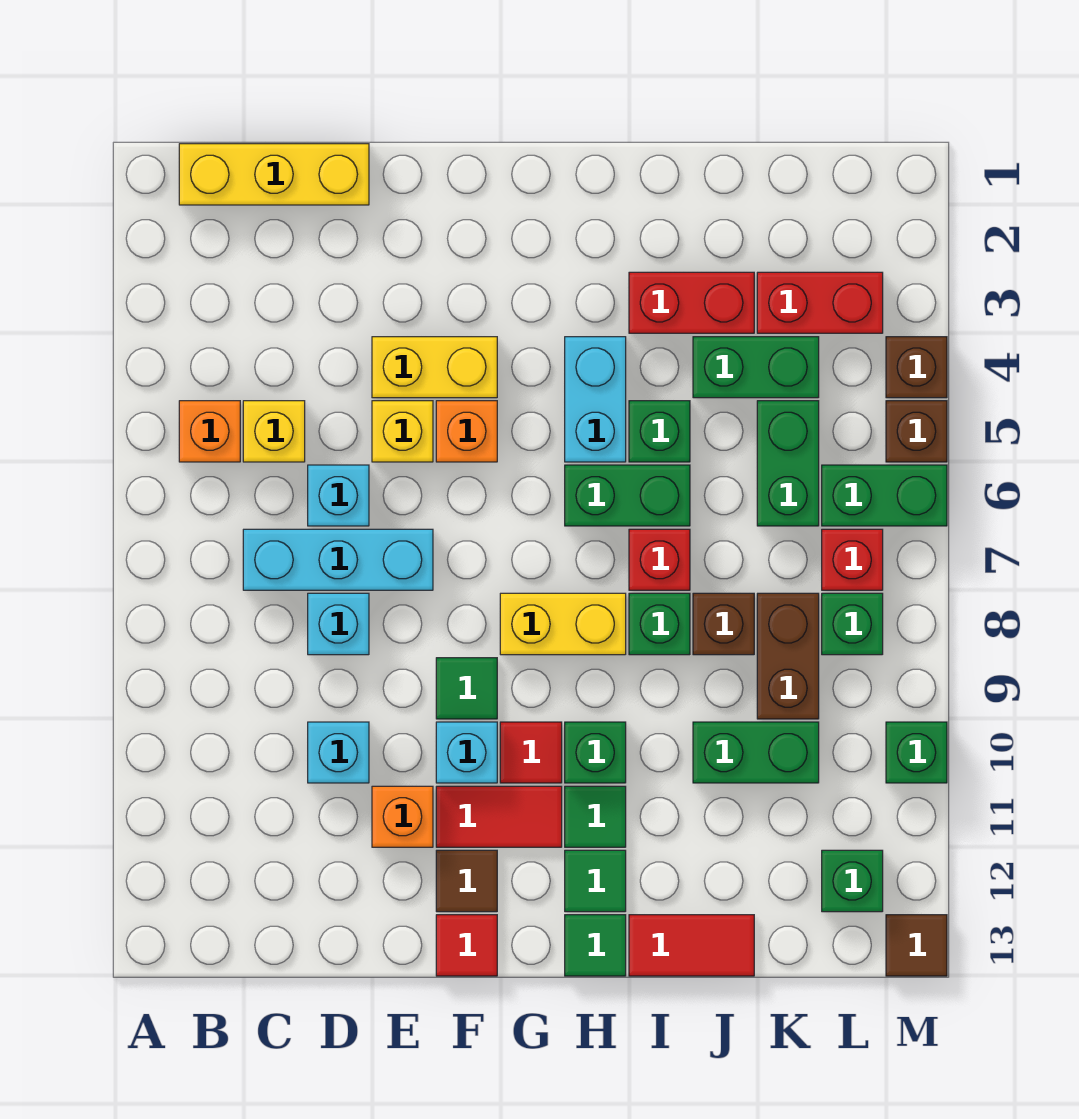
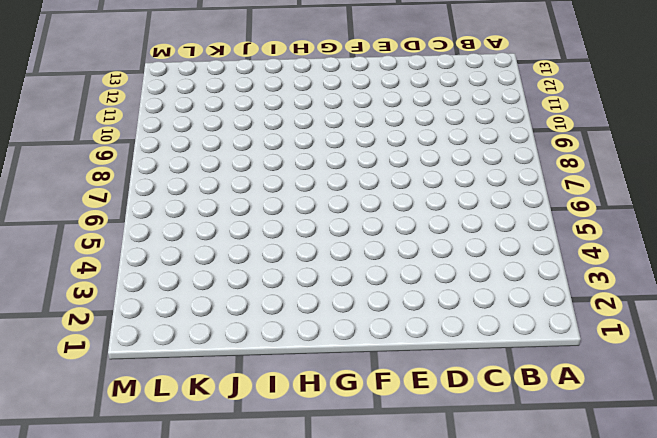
none -> yellow brick B1:D1 level 1
none -> orange brick B5 level 1
none -> yellow brick C5 level 1
none -> cyan brick C7:E7 level 1

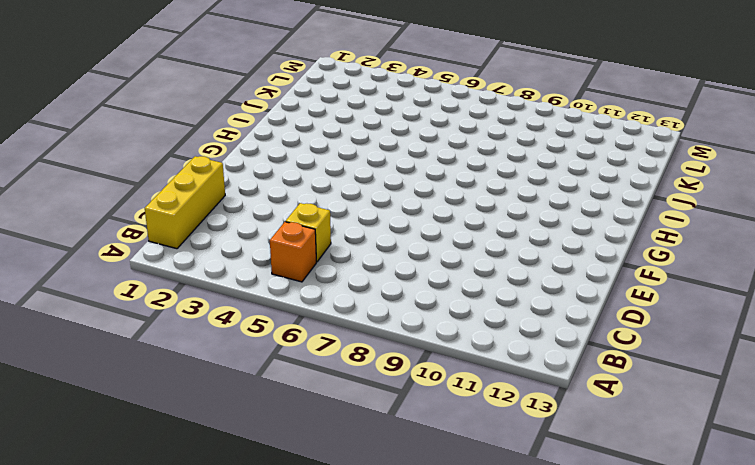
none -> cyan brick C7:E7 level 1
none -> cyan brick D6 level 1
none -> cyan brick D8 level 1
none -> cyan brick D10 level 1

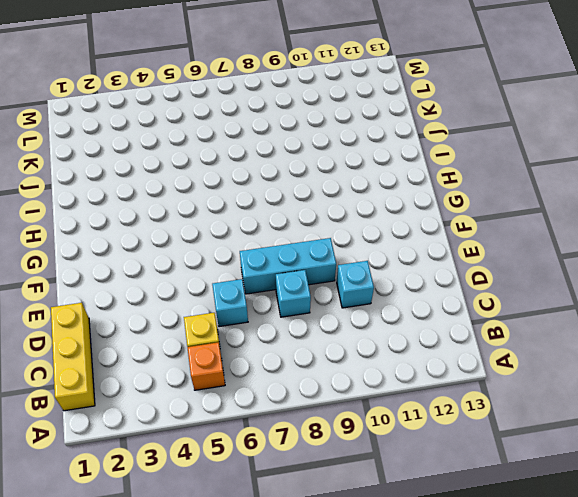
cyan brick E7:E9 level 1 -> cyan brick C7:E7 level 1
none -> yellow brick E4:F4 level 1
none -> yellow brick E5 level 1
none -> orange brick E11 level 1
none -> orange brick F5 level 1

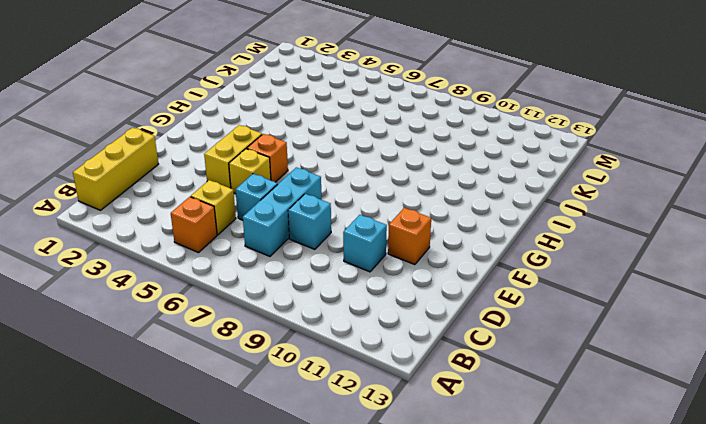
none -> green tile F9 level 1
none -> cyan brick F10 level 1
none -> red tile F11:G11 level 1
none -> brown tile F12 level 1

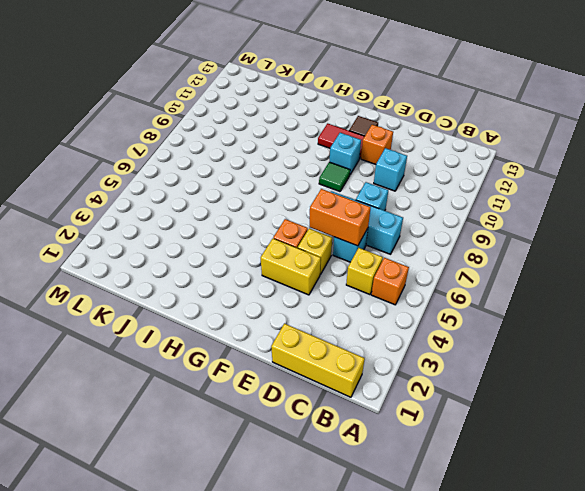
orange brick D6:E6 level 2 -> none
none -> red tile F13 level 1
none -> yellow brick G8:H8 level 1
none -> red tile G10 level 1
none -> cyan brick H4:H5 level 1

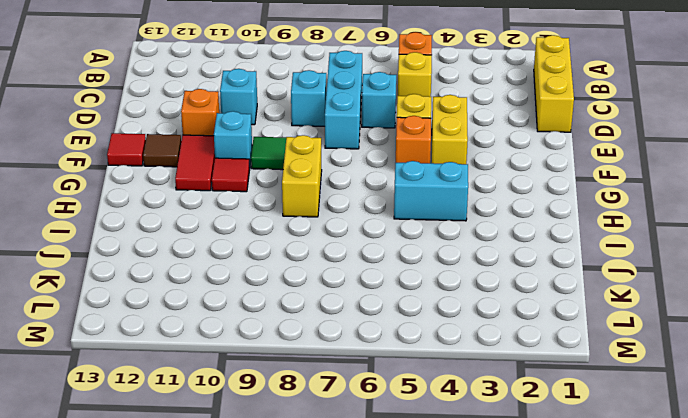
none -> green brick H6:I6 level 1
none -> green brick H10 level 1
none -> green tile H11 level 1
none -> green tile H12 level 1

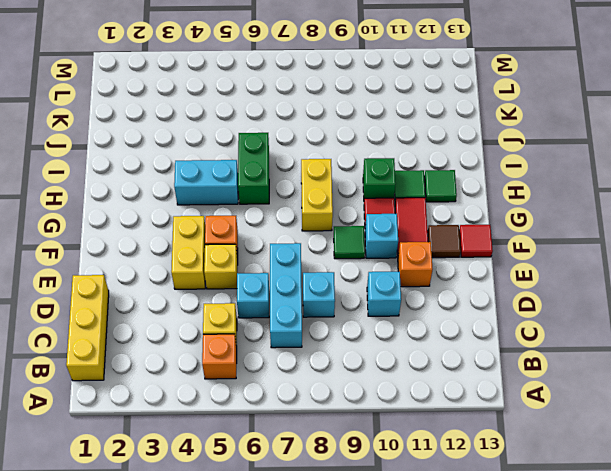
none -> green tile H13 level 1
none -> red brick I3:J3 level 1
none -> green brick I5 level 1
none -> red brick I7 level 1

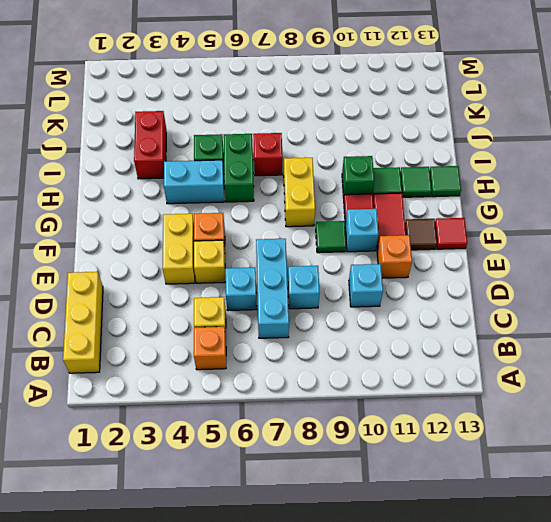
none -> green brick I8 level 1
none -> red tile I13:J13 level 1
none -> green brick J4:K4 level 1
none -> brown brick J8 level 1

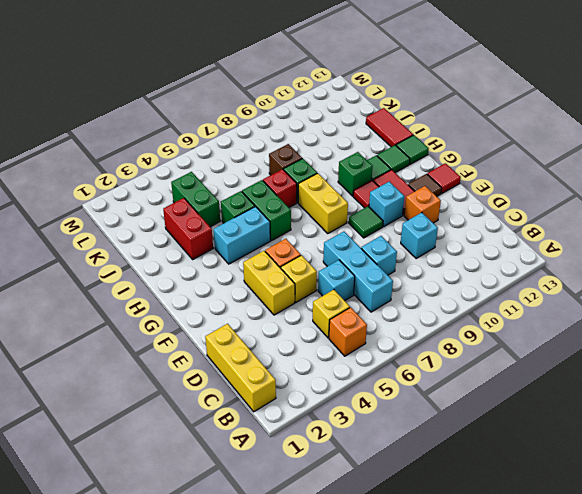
none -> green brick J10:K10 level 1
none -> red brick K3:L3 level 1
none -> green brick K5:K6 level 1
none -> brown brick K8:K9 level 1

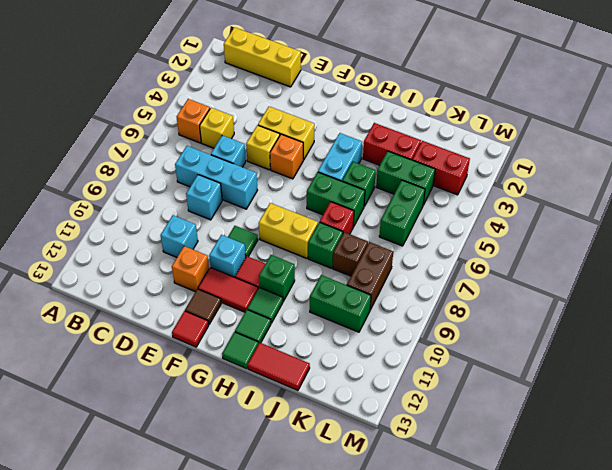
none -> green brick L6:M6 level 1
none -> red brick L7 level 1
none -> green brick L8 level 1
none -> green brick L12 level 1

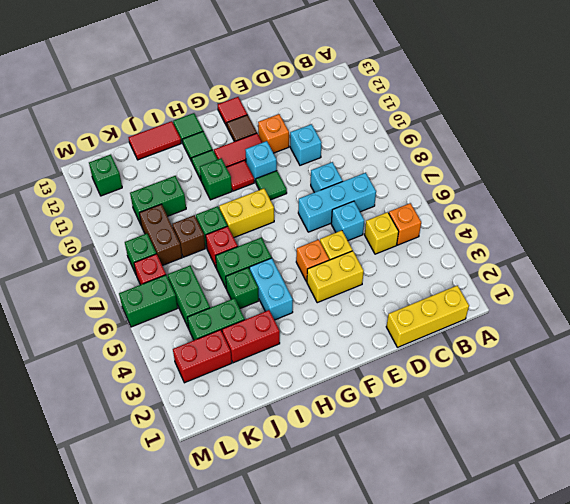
none -> brown brick M4 level 1
none -> brown brick M5 level 1
none -> green brick M10 level 1
none -> brown tile M13 level 1

